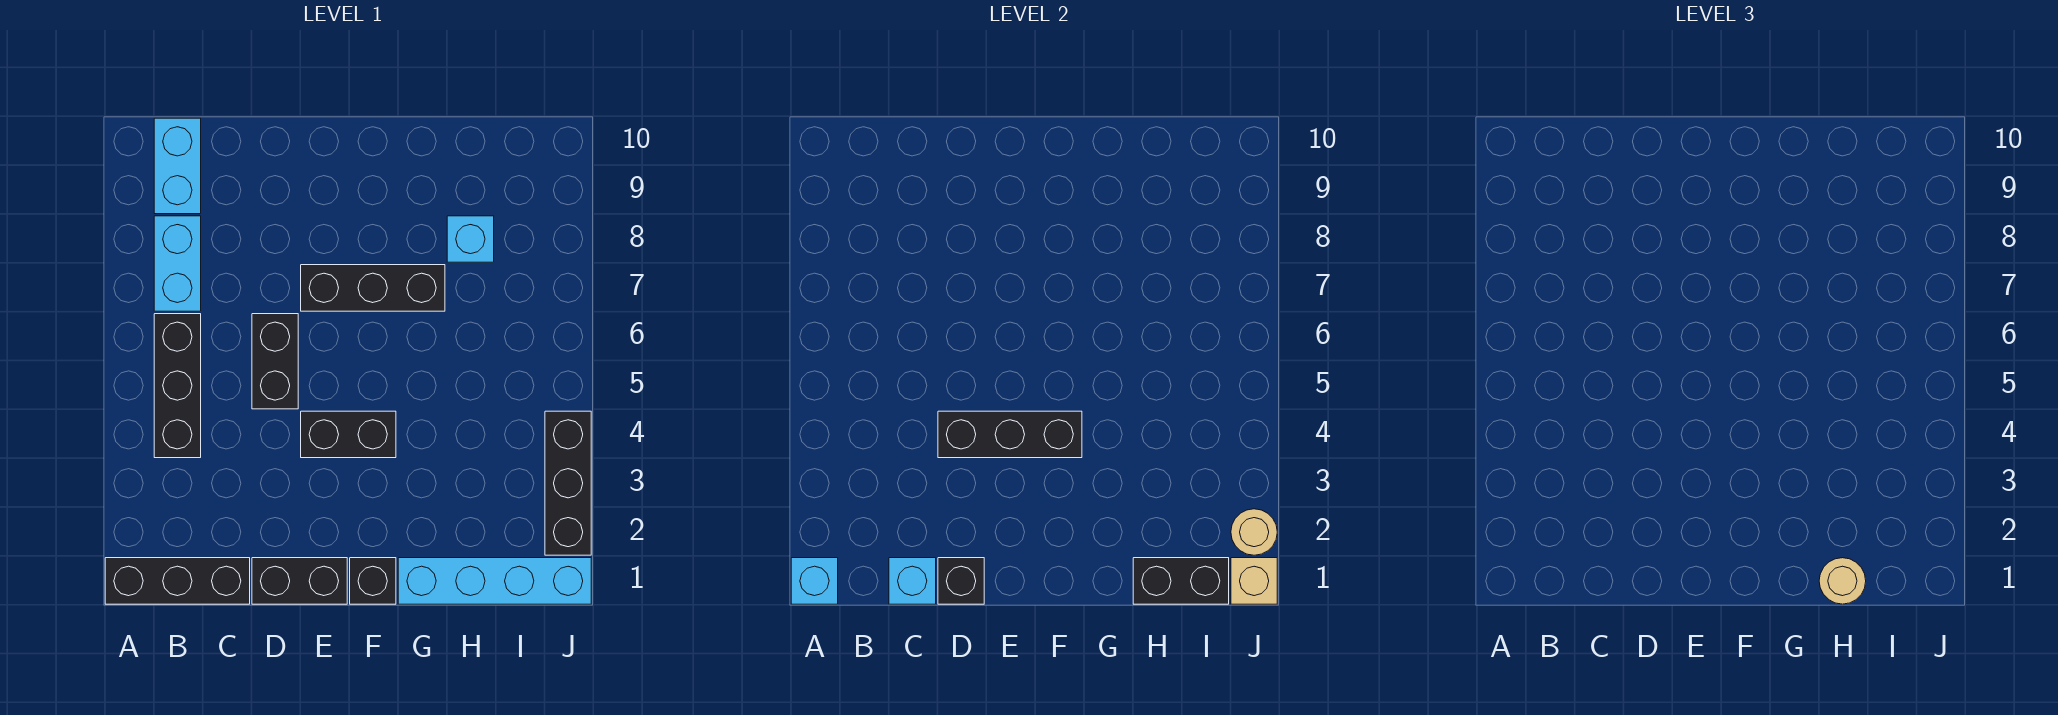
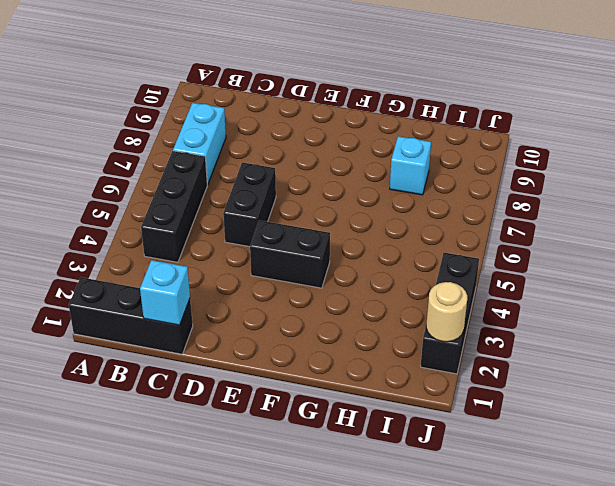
none -> cyan brick B9:B10 level 1
none -> black brick D1:E1 level 1
none -> black brick E7:G7 level 1

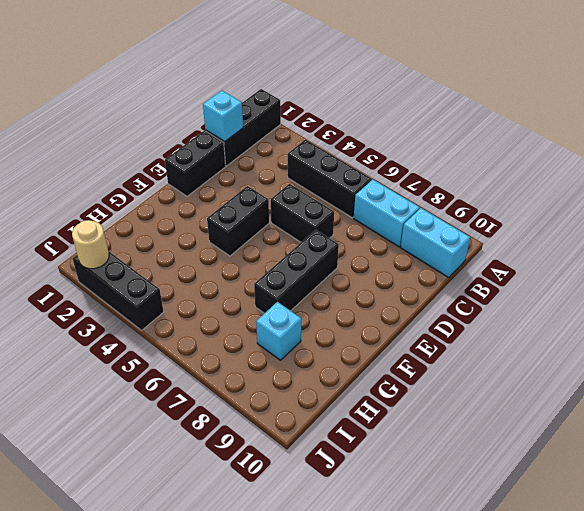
none -> black brick F1 level 1
none -> cyan brick G1:J1 level 1
none -> cyan brick A1 level 2

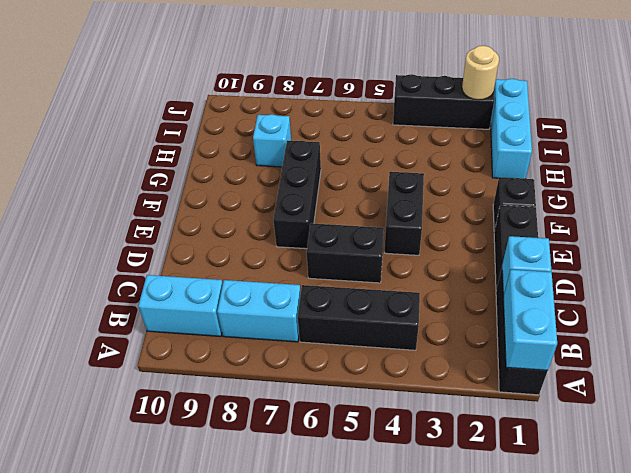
cyan brick A1:B1 level 2 -> cyan brick A1 level 2
cyan brick H1:J1 level 1 -> cyan brick G1:J1 level 1
none -> black brick D1 level 2
none -> black brick D4:F4 level 2
none -> black brick H1:I1 level 2

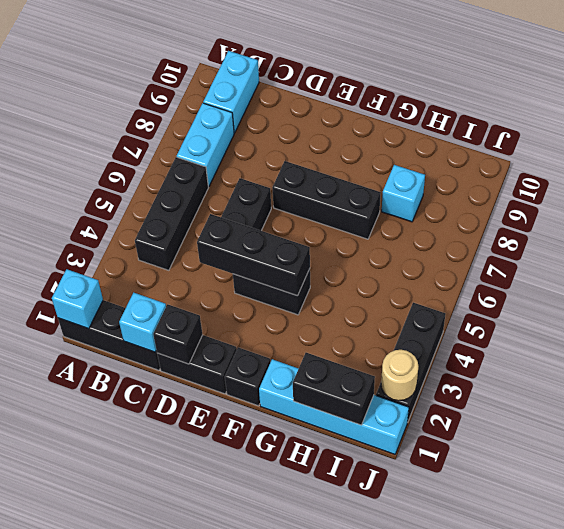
none -> tan brick J1 level 2
none -> tan round brick H1 level 3

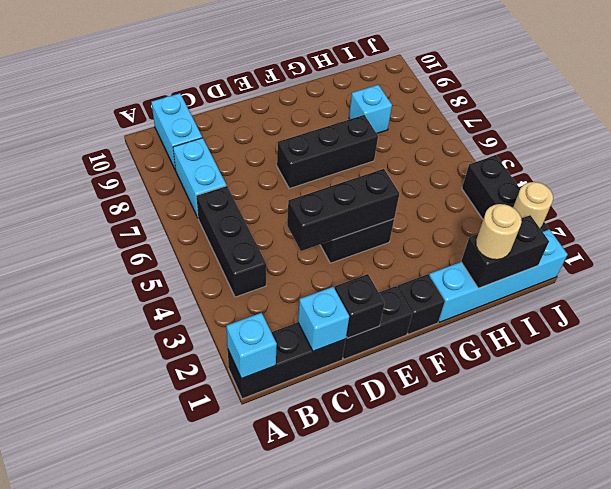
none -> black brick D5:D6 level 1
none -> tan brick J1 level 2

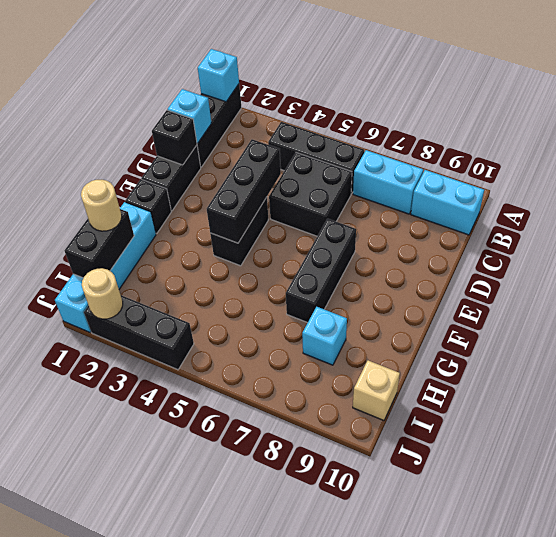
black brick C5:D6 level 1 -> black brick D5:D6 level 1
tan brick I10 level 1 -> tan brick J1 level 2

